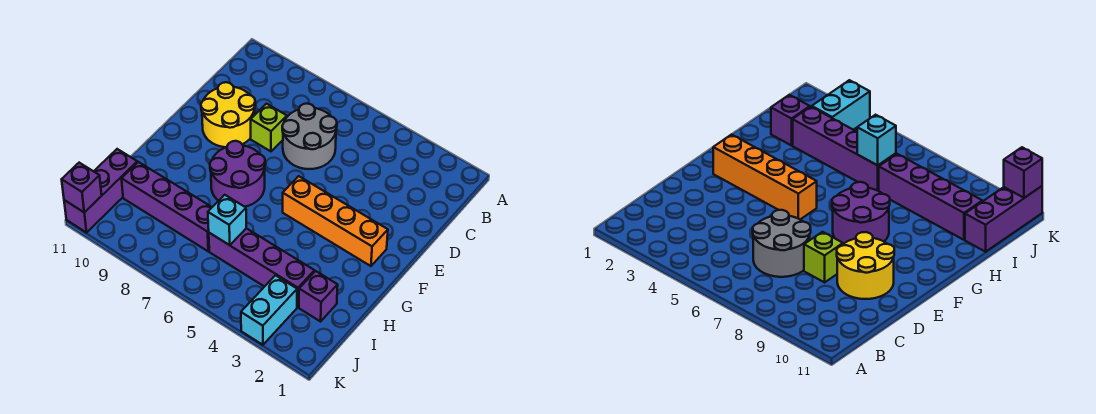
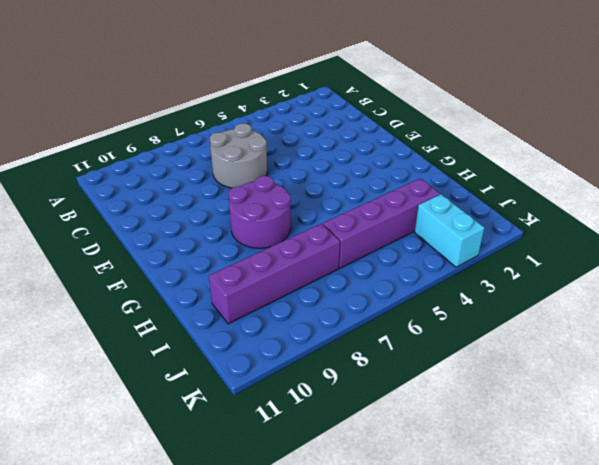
none -> lime brick D8 level 1
none -> yellow round brick D9:E10 level 1
none -> orange brick F2:F5 level 1

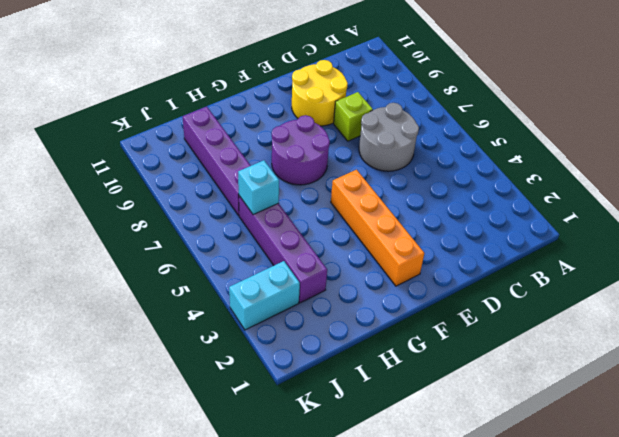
none -> purple brick I2 level 1
none -> purple brick I11:K11 level 1
none -> purple brick K11 level 2

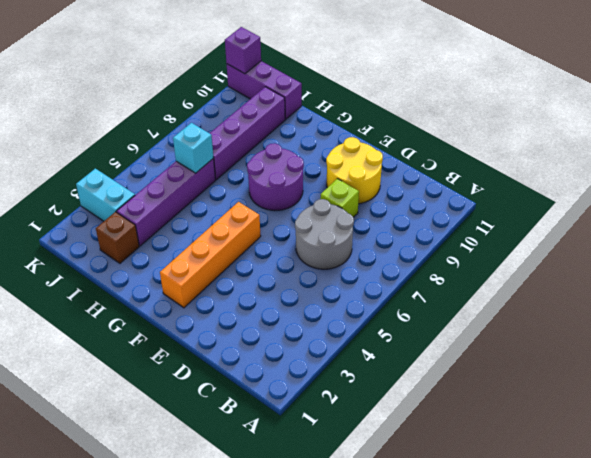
brown brick I2 level 1 -> purple brick I2 level 1

